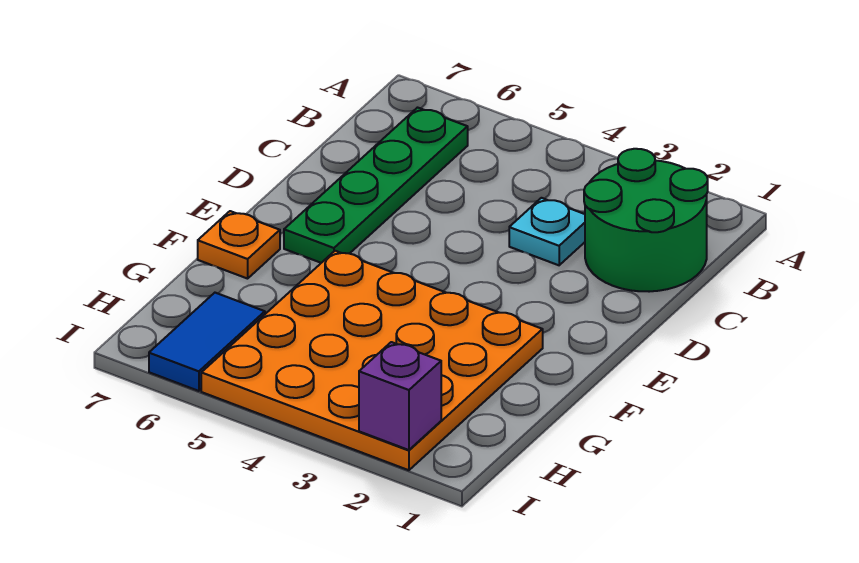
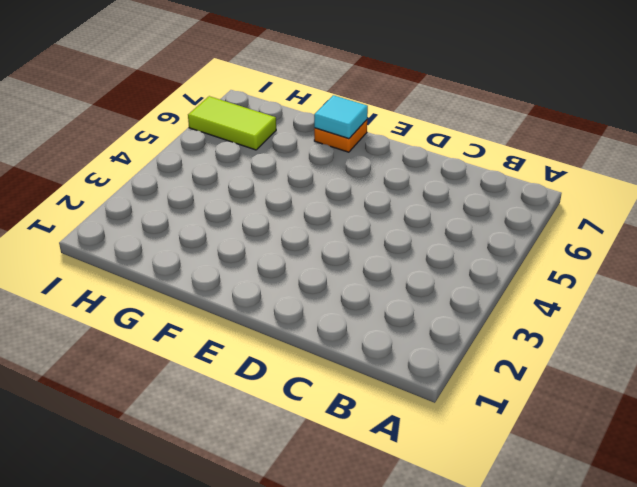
cyan tile F7 level 2 -> none
lime tile H6:I6 level 1 -> blue tile H6:I6 level 1
none -> green round brick B1:C2 level 1
none -> green plate B6:E6 level 1

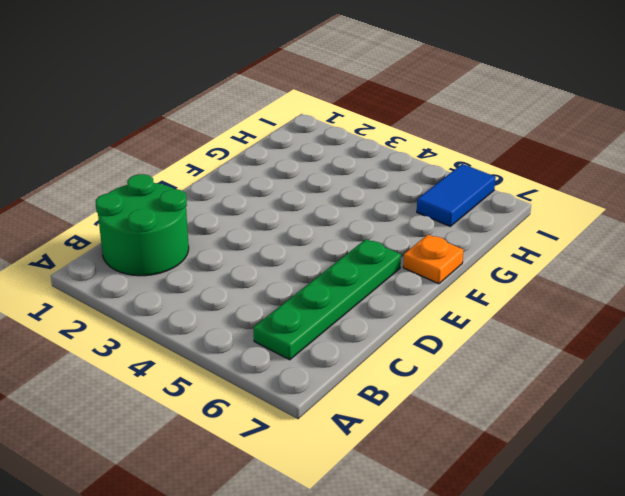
none -> cyan plate C3 level 1
none -> orange plate F2:I5 level 1

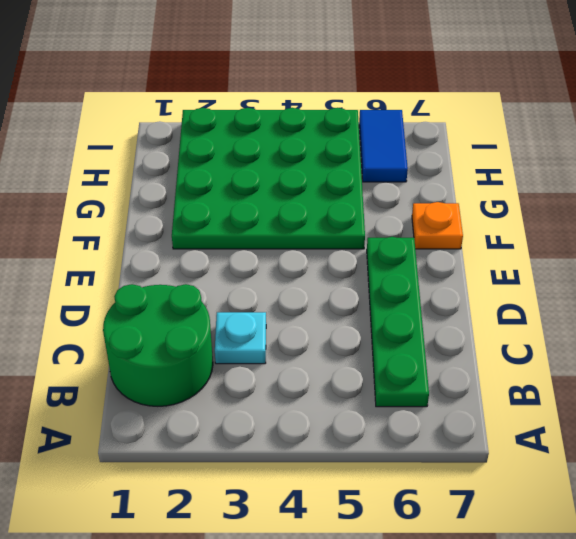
green plate F2:I5 level 1 -> orange plate F2:I5 level 1
none -> purple brick I2 level 2

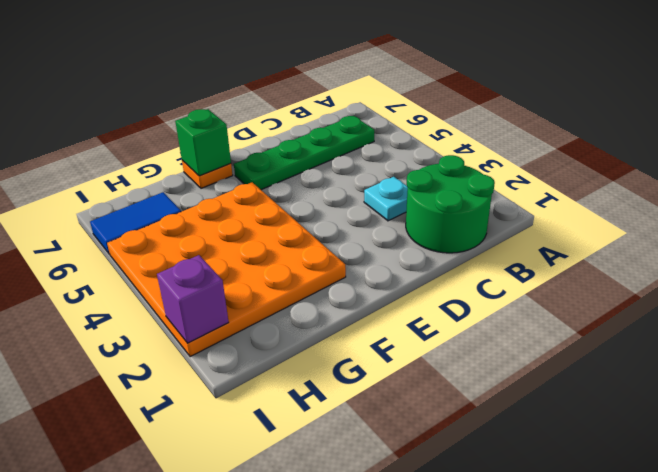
green brick F7 level 2 -> none

